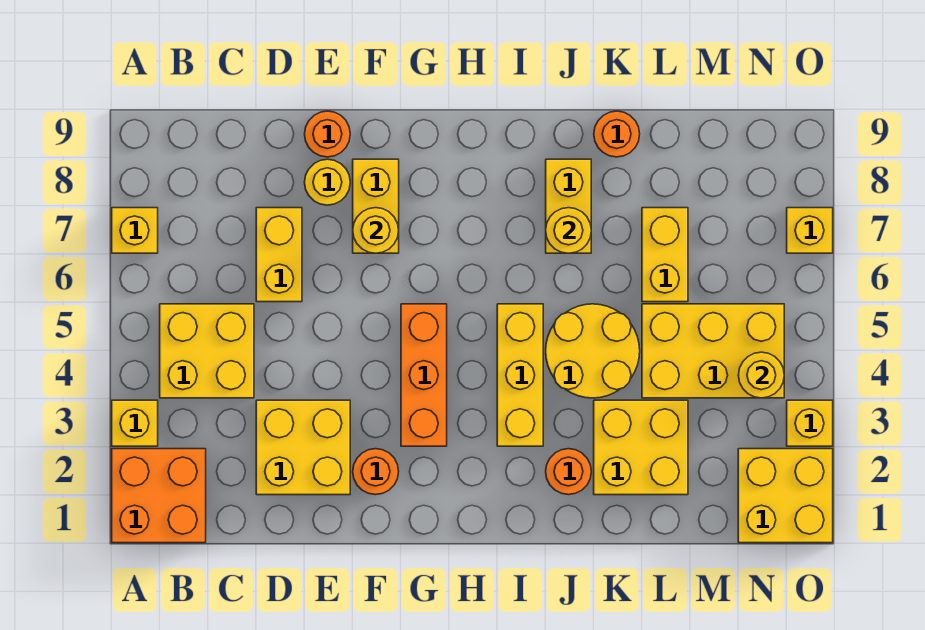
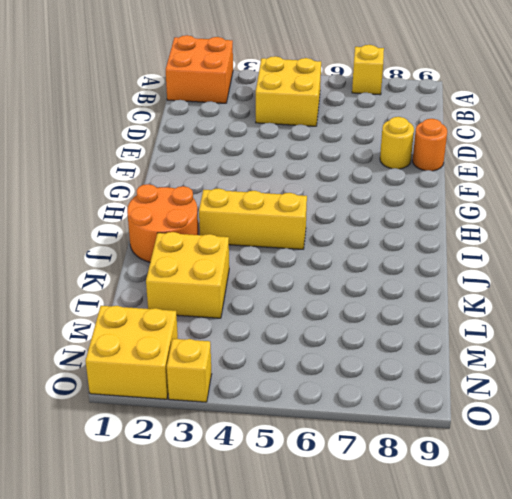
orange round brick I1:J2 level 1 -> orange round brick J2 level 1
none -> yellow brick A3 level 1
none -> yellow brick D2:E3 level 1
none -> yellow brick D6:D7 level 1

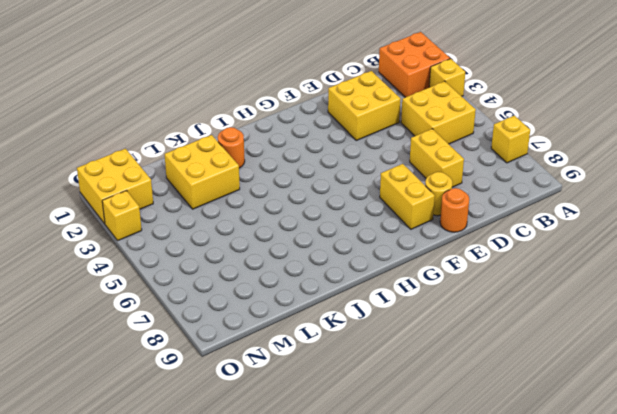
none -> orange round brick F2 level 1
none -> orange brick G3:G5 level 1
none -> yellow brick I3:I5 level 1

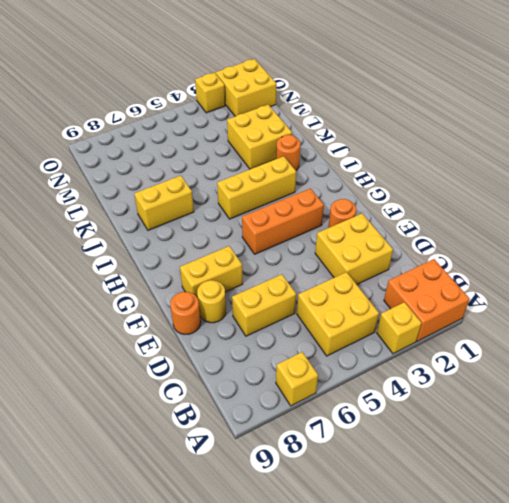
none -> yellow round brick J4:K5 level 1
none -> orange round brick K9 level 1
none -> yellow brick L4:N5 level 1

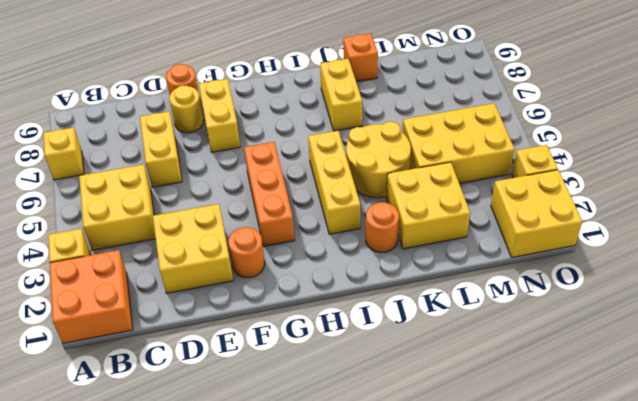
orange brick K9 level 1 -> orange round brick K9 level 1
none -> yellow brick L6:L7 level 1
none -> yellow brick O7 level 1
none -> yellow round brick F7 level 2

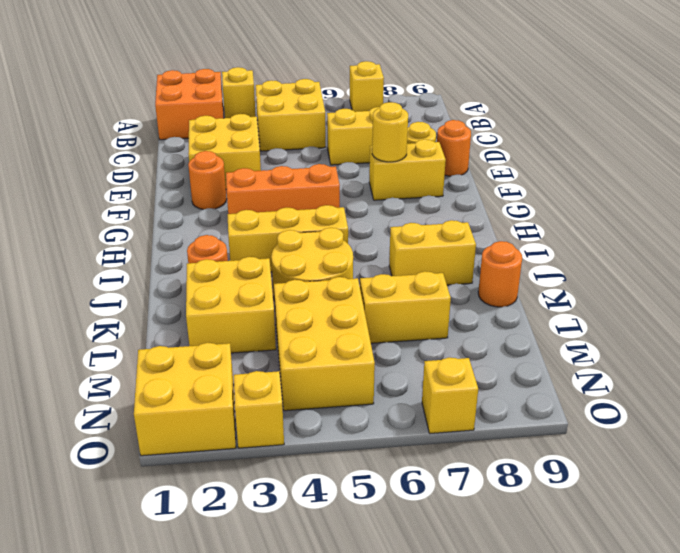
none -> yellow round brick J7 level 2
none -> yellow round brick N4 level 2

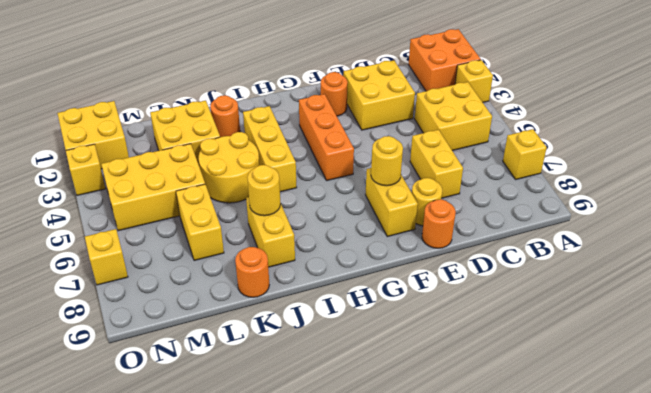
none -> yellow round brick N4 level 2

